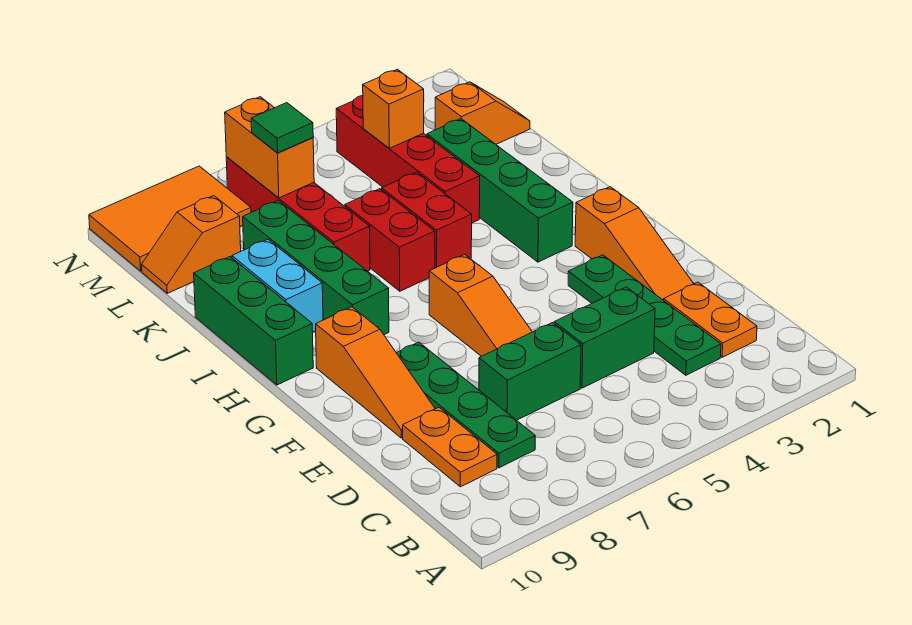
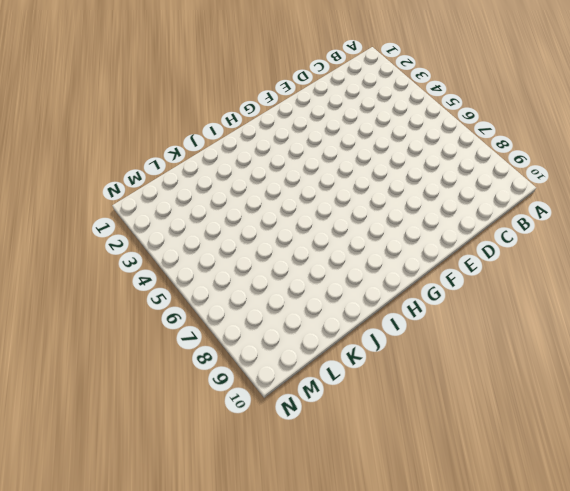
none -> orange plate C2:D2 level 1
none -> green plate C3:F3 level 1
none -> green plate C8:F8 level 1

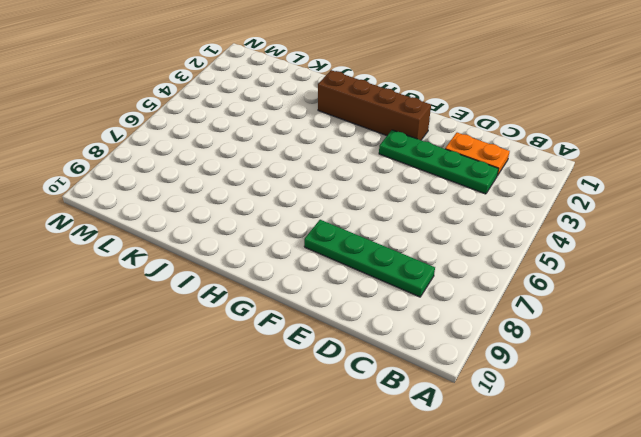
brown brick F2:I2 level 1 -> orange slope E2:G2 level 1 top G
none -> orange plate C9:D9 level 1
none -> green brick D4:D5 level 1
none -> green brick D6:D7 level 1

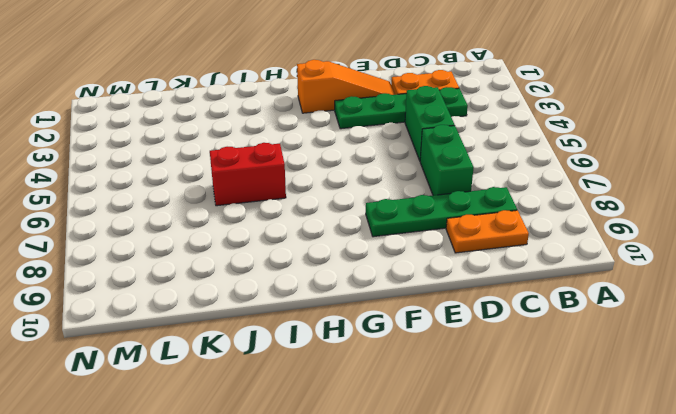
none -> orange slope E6:G6 level 1 top G
none -> orange slope E9:G9 level 1 top G
none -> green brick H3:K3 level 1

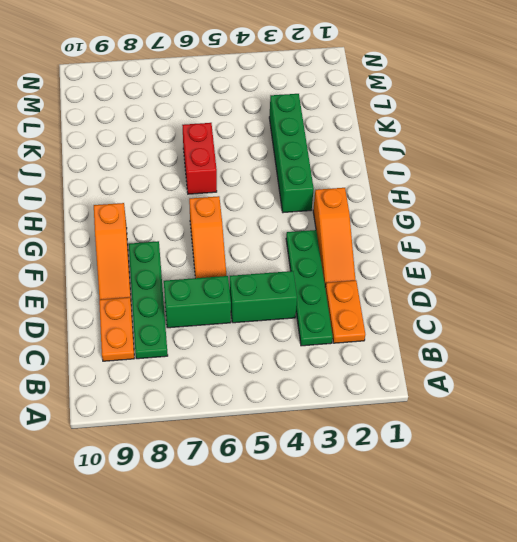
none -> green brick H8:K8 level 1
none -> green brick H10:J10 level 1
none -> red brick I5:J5 level 1

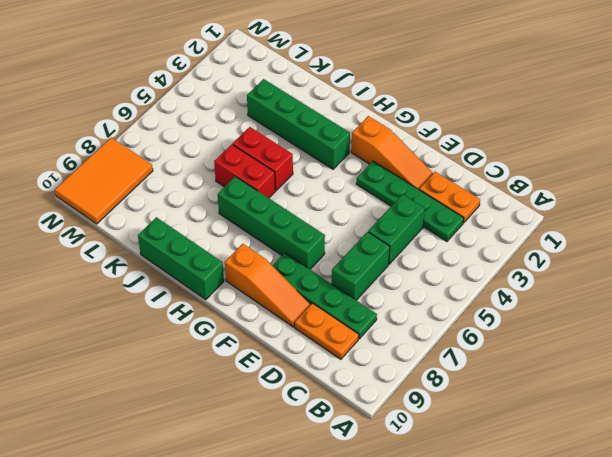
green brick F7:I7 level 1 -> green brick H8:K8 level 1
none -> orange slope E6:G6 level 1 top G
none -> cyan brick I9:J9 level 1
none -> red brick J4:M4 level 1

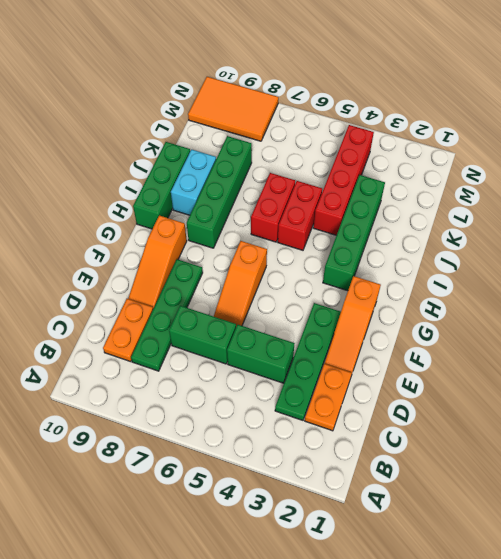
none -> red brick J7:M7 level 1
none -> orange slope L1:L2 level 1 top 2
none -> orange slope L9:L10 level 1 top 9

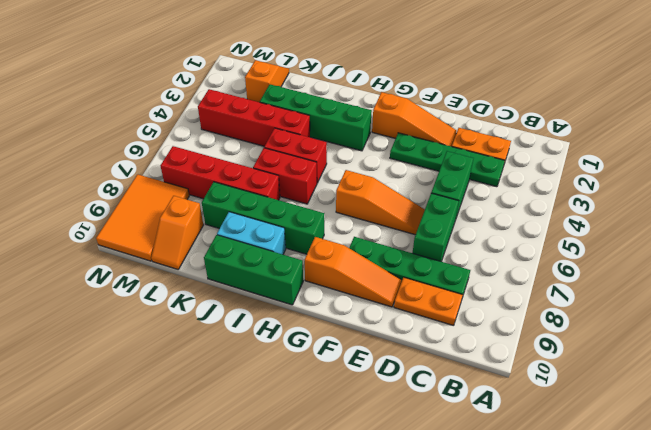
none -> orange brick L4 level 2
none -> orange brick L7:M7 level 2
none -> green tile L7 level 3

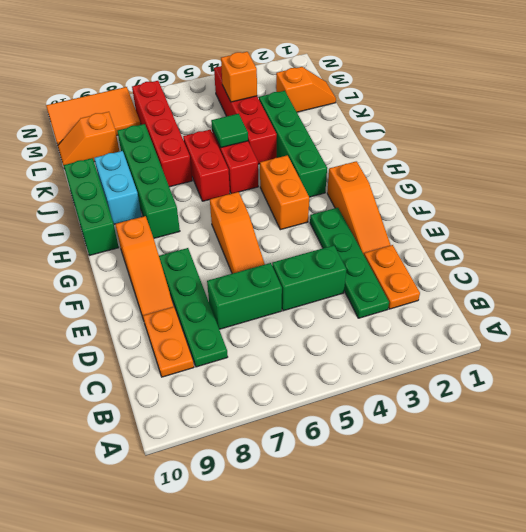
orange brick G4:H4 level 1 -> orange brick L7:M7 level 2
green tile J5 level 2 -> green tile L7 level 3

